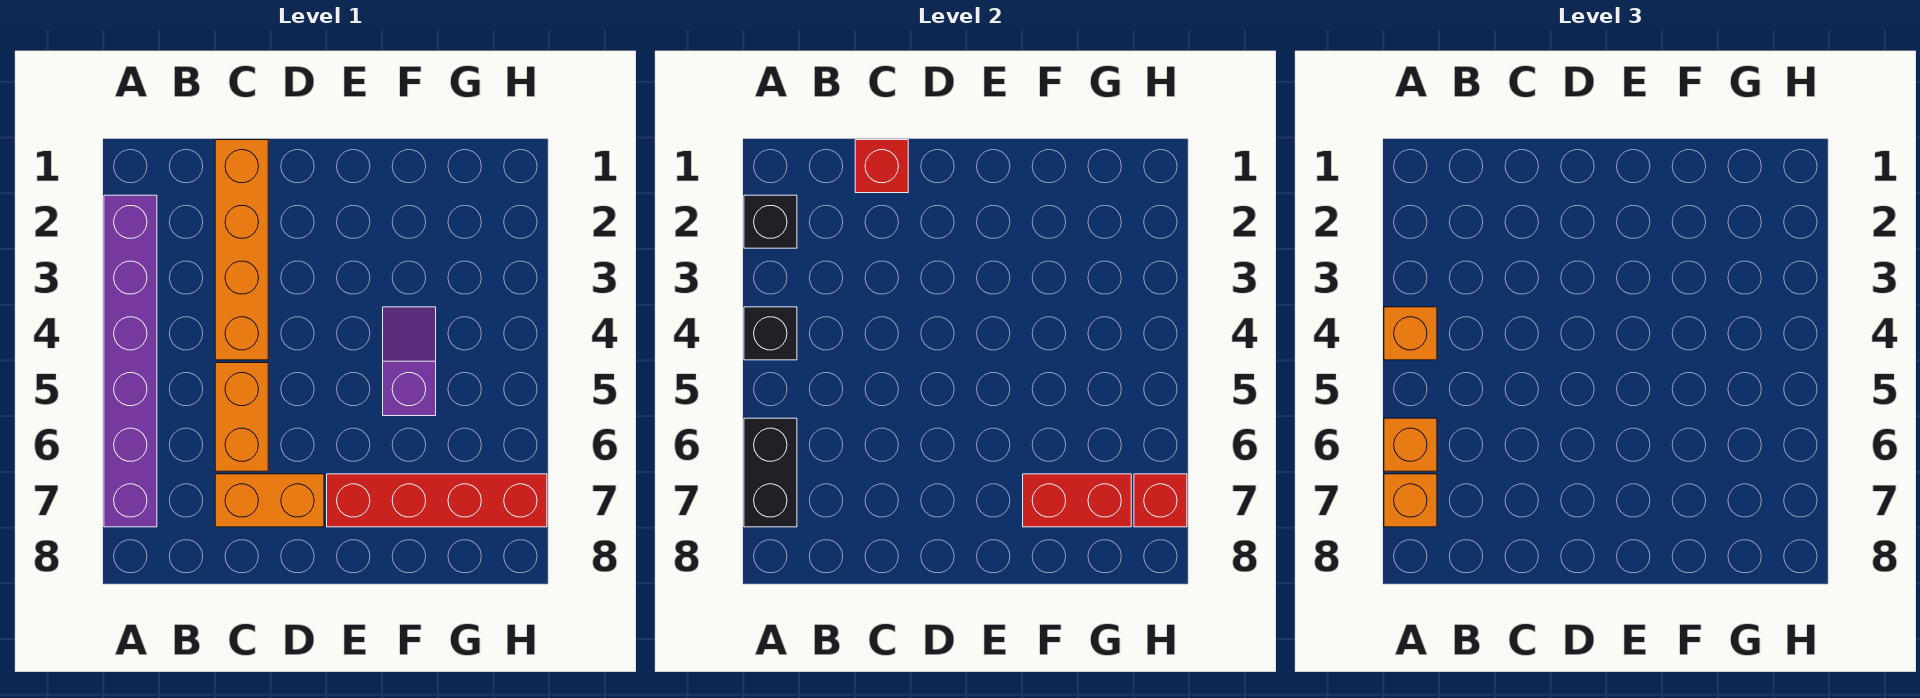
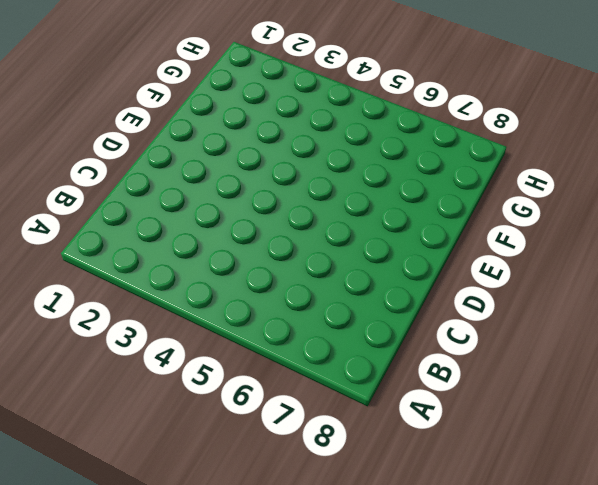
none -> purple brick A2:A7 level 1
none -> orange brick C1:C4 level 1
none -> orange brick C5:C6 level 1

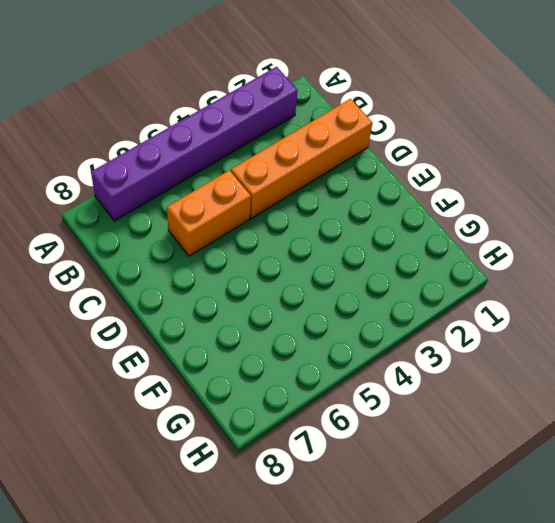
none -> orange brick C7:D7 level 1
none -> red brick E7:H7 level 1
none -> purple slope F4:F5 level 1 top 5

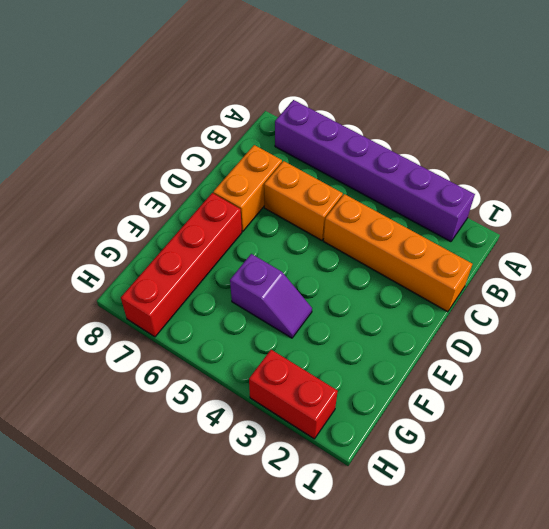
red brick H2:H3 level 1 -> red brick F7:G7 level 2
none -> black brick A2 level 2
none -> black brick A4 level 2
none -> black brick A6:A7 level 2

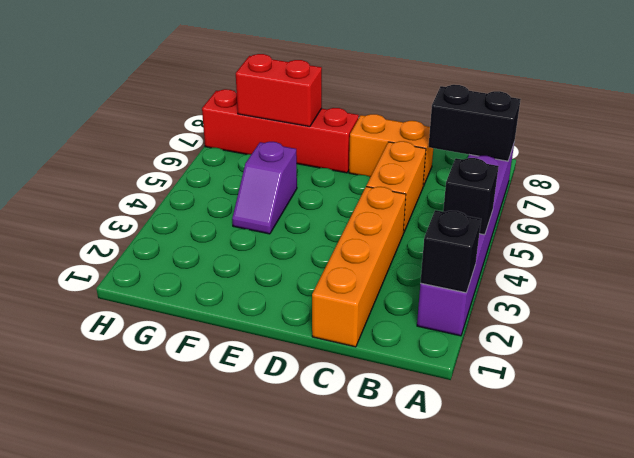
black brick A7:B7 level 2 -> black brick A6:A7 level 2
none -> red brick C1 level 2
none -> red brick H7 level 2
none -> orange brick A4 level 3

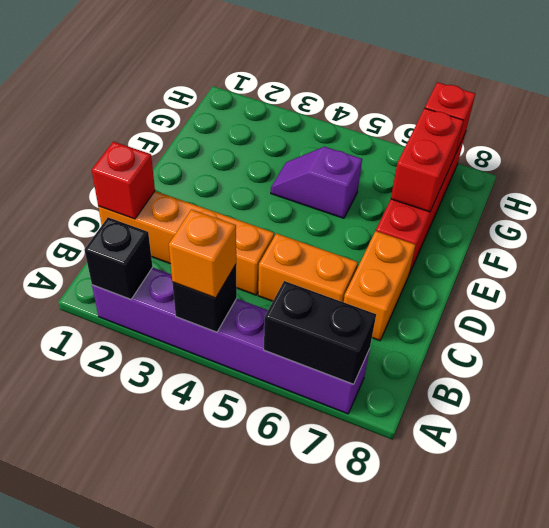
none -> orange brick A6 level 3
none -> orange brick A7 level 3

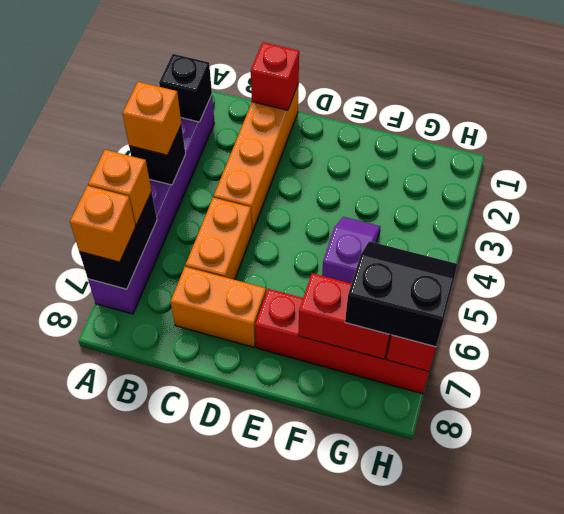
black slope G6:H7 level 3 top 7 -> none

